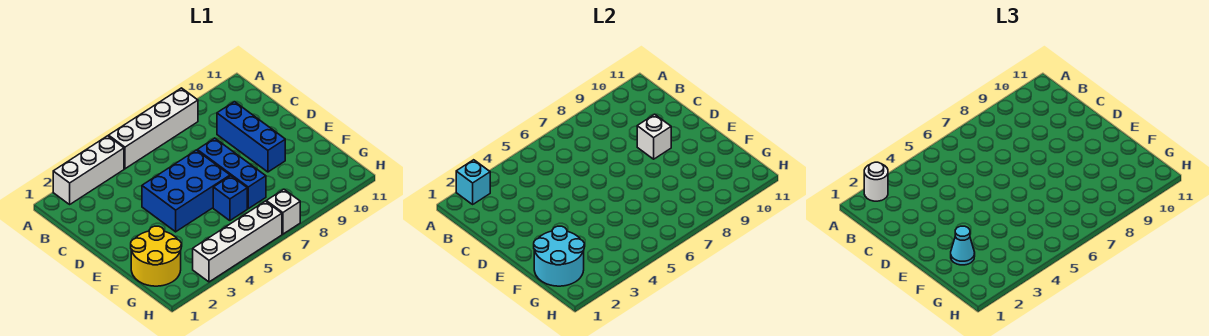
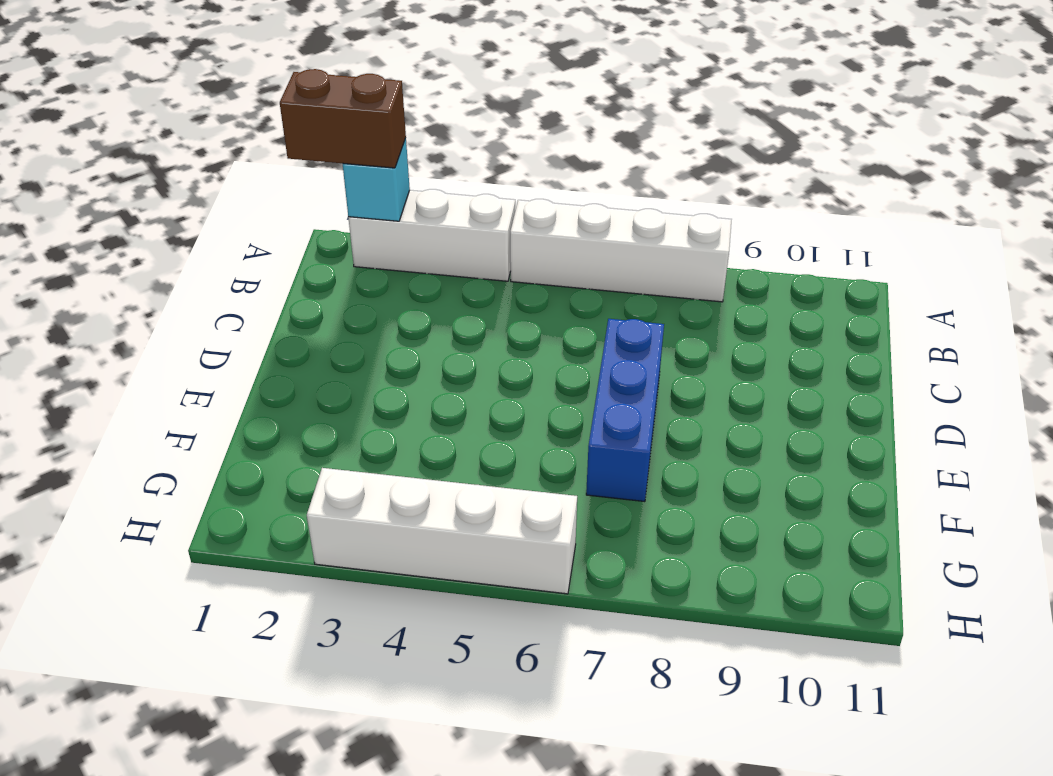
brown brick A1:A2 level 3 -> white round brick A2 level 3
none -> blue brick C9:E9 level 1
none -> blue brick D4:E6 level 1
none -> yellow round brick F1:G2 level 1

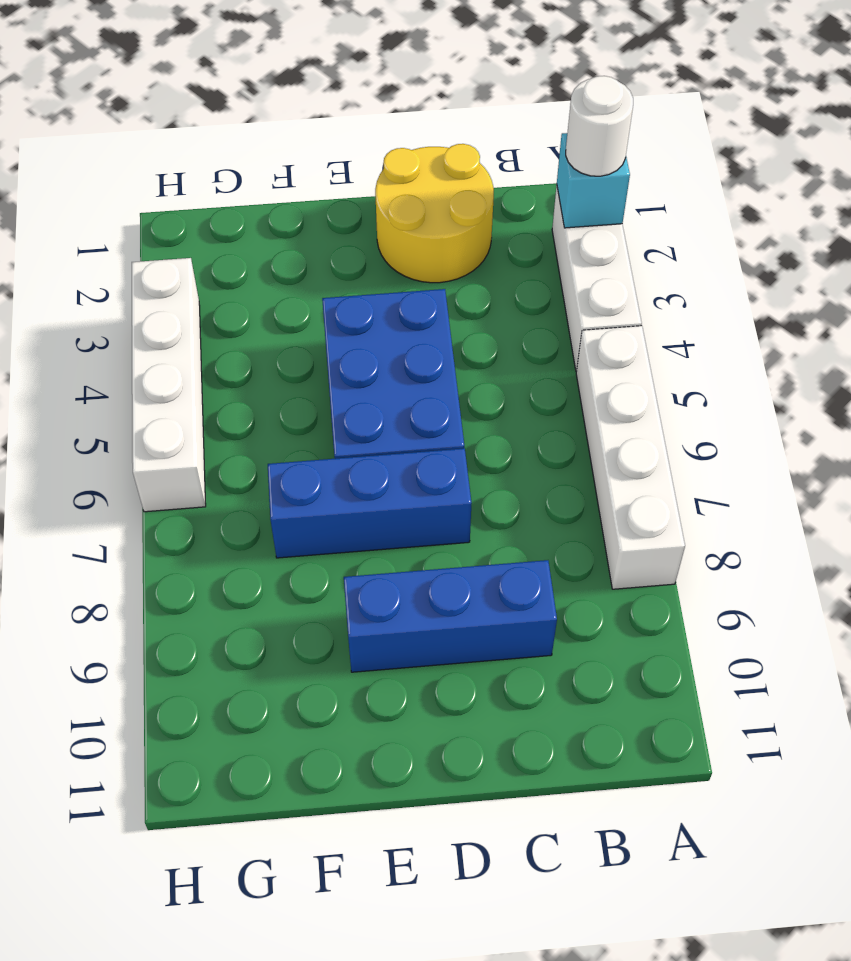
yellow round brick C1:D2 level 1 -> yellow round brick F1:G2 level 1
none -> blue brick F6 level 1
none -> white brick H7 level 1
none -> white brick D9 level 2

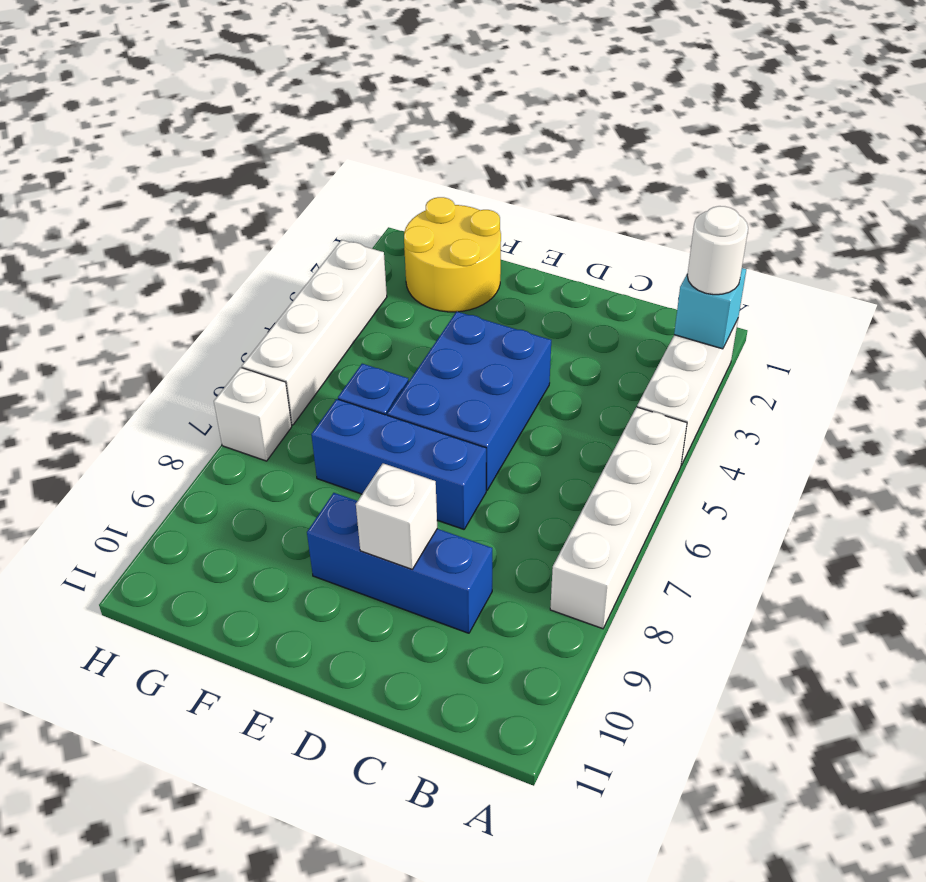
none -> cyan round brick F1:G2 level 2
none -> cyan cone F2 level 3

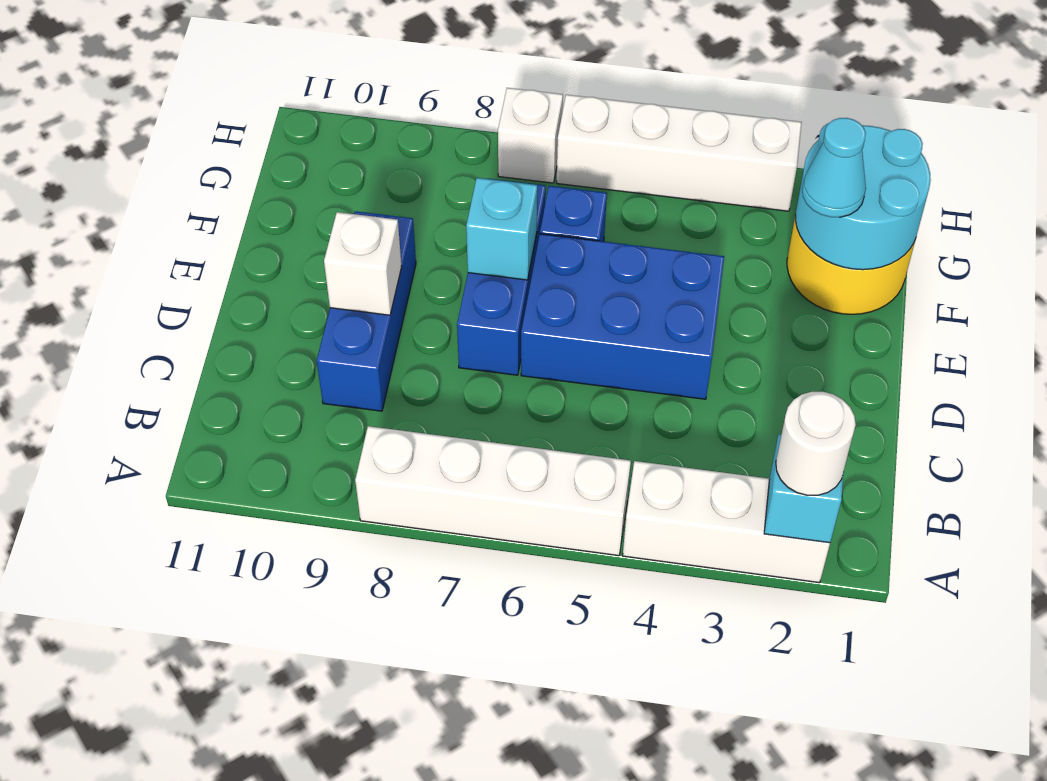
cyan brick E7 level 2 -> none

